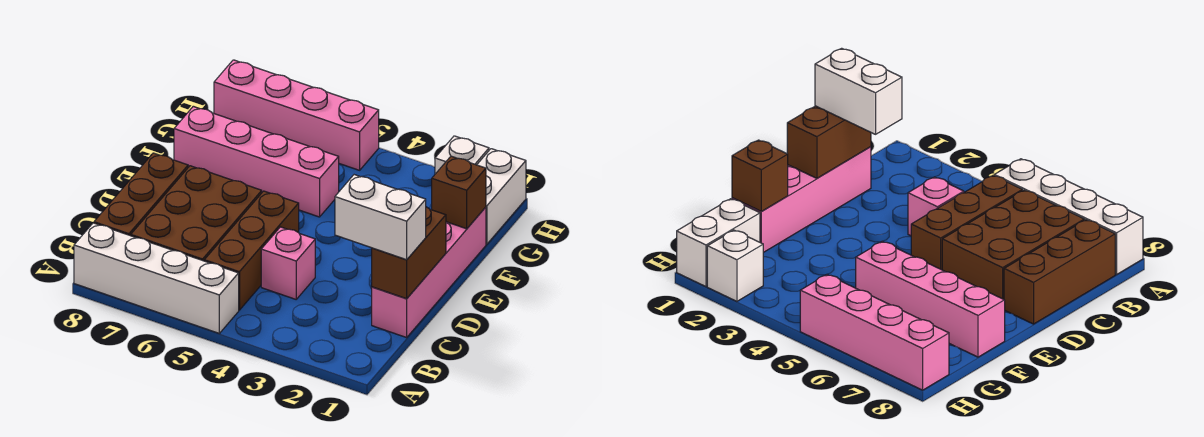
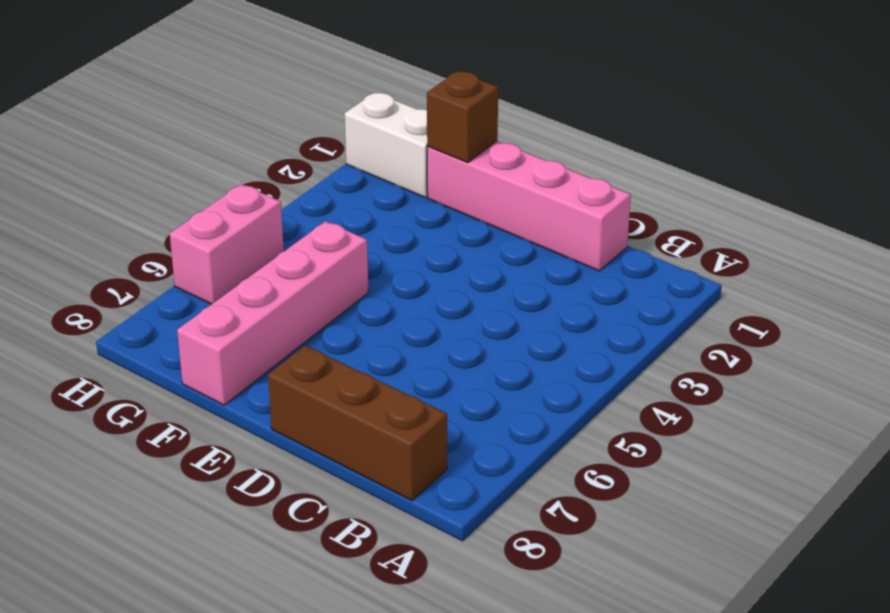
pink brick H5:H6 level 1 -> pink brick H5:H8 level 1
none -> white brick A5:A8 level 1
none -> brown brick B5:D5 level 1
none -> brown brick B6:D7 level 1

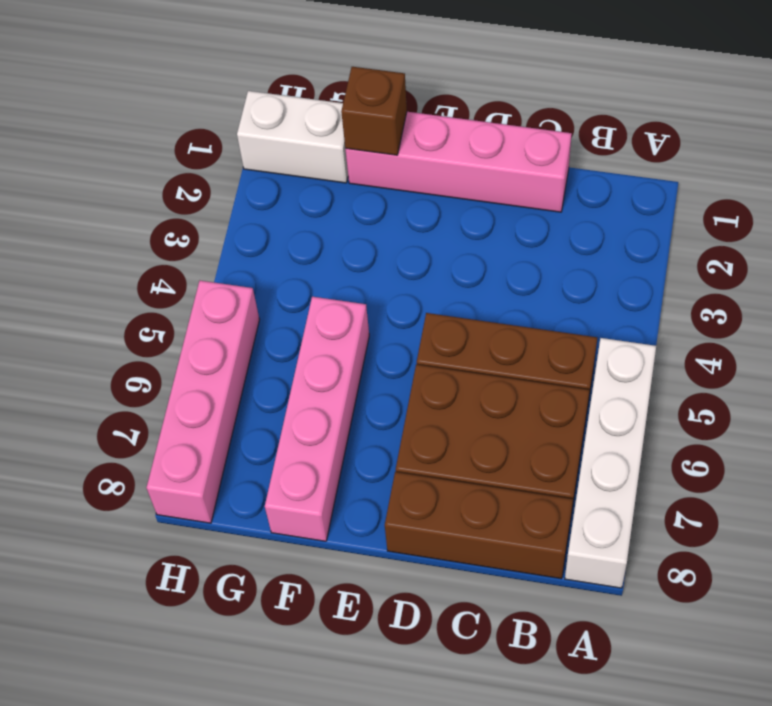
none -> pink brick C4 level 1
none -> white brick H2 level 1
none -> brown brick C1:D1 level 2

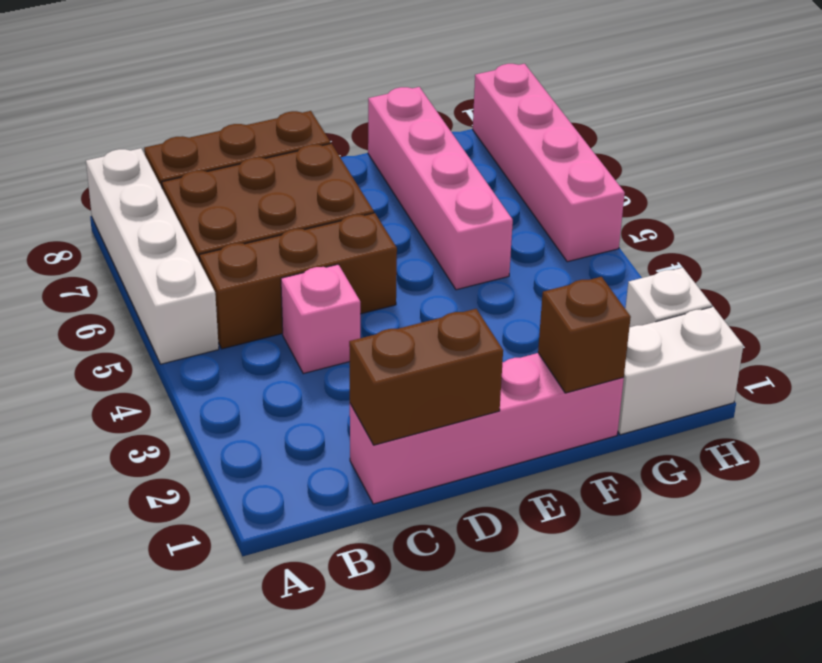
none -> white brick C1:C2 level 3

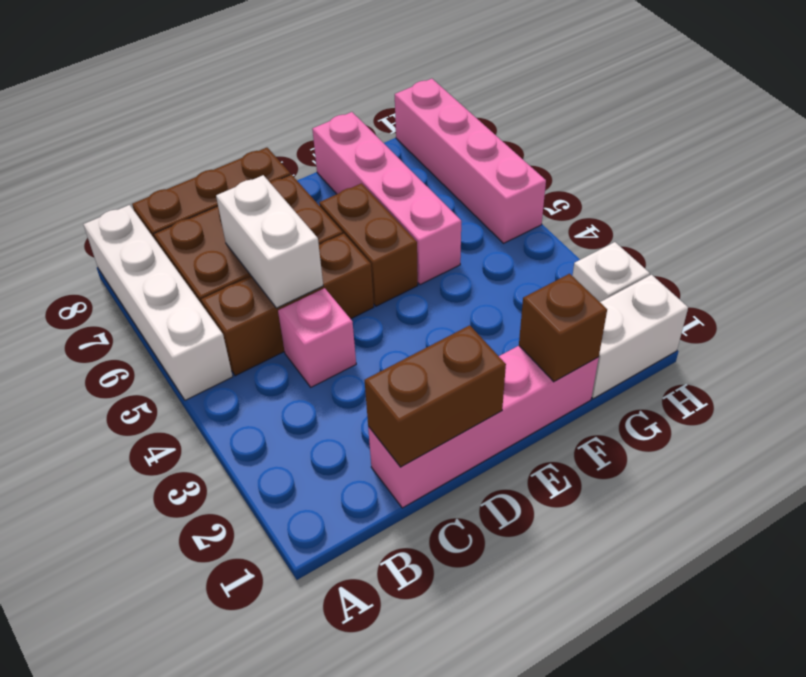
white brick C5:C6 level 2 -> white brick C1:C2 level 3
brown brick E5:E6 level 1 -> none

